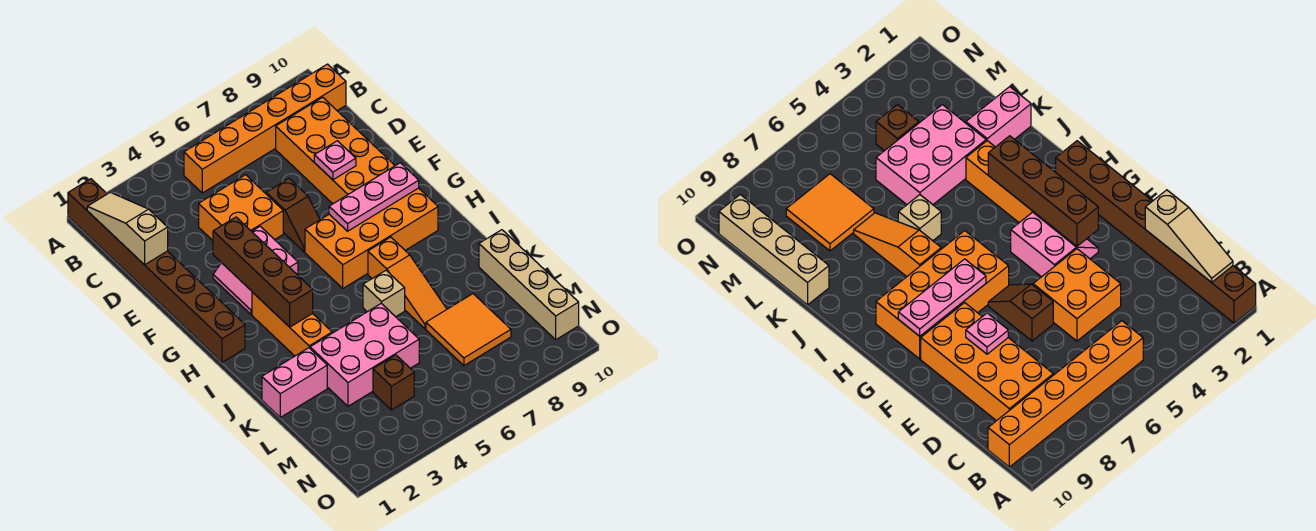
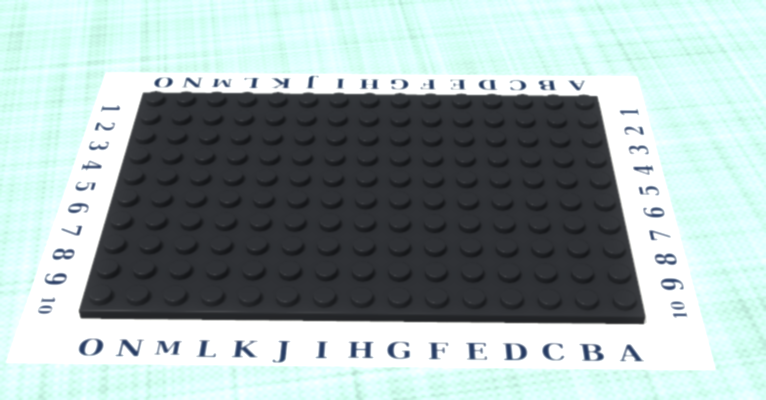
none -> brown brick A1:H1 level 1
none -> orange brick B5:B10 level 1
none -> orange brick C8:F9 level 1

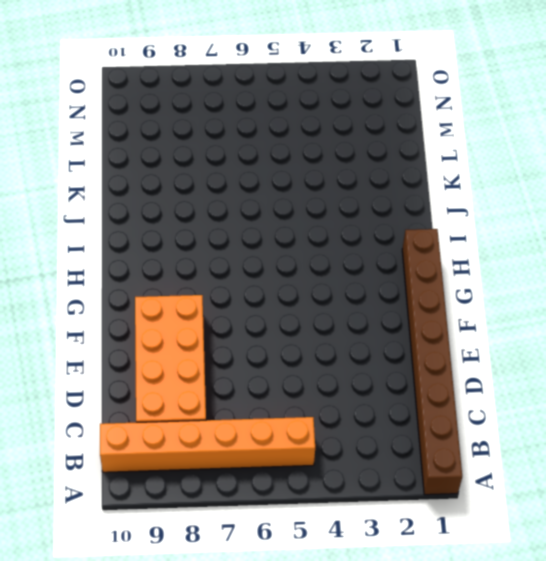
none -> orange brick D4:E5 level 1
none -> brown slope E6:F6 level 1 top E
none -> pink slope F3:G4 level 1 top 4

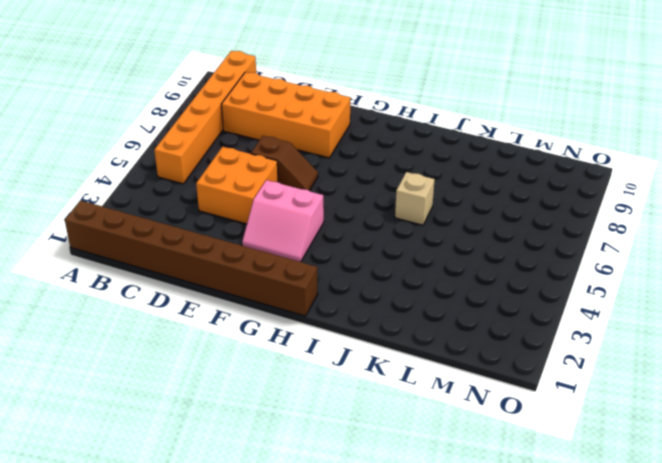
none -> orange brick G6:H9 level 1
none -> orange brick H3:J3 level 1
none -> orange slope I7:K7 level 1 top I

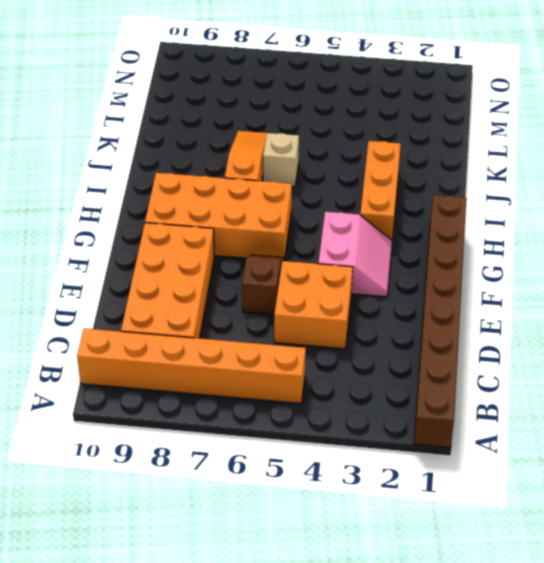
none -> pink brick K1:K2 level 1
none -> pink brick K3:L5 level 1
none -> tan brick K10:N10 level 1

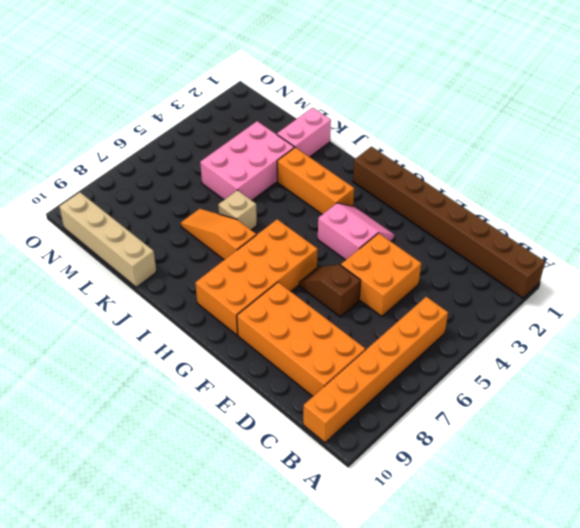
none -> orange tile L7:M8 level 1
none -> brown brick M4 level 1
none -> tan slope B1:D1 level 2 top D

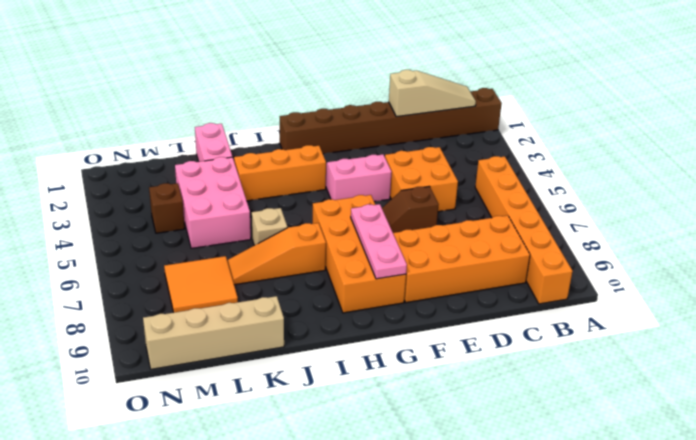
none -> pink plate E8 level 2
none -> brown brick F3:I3 level 2

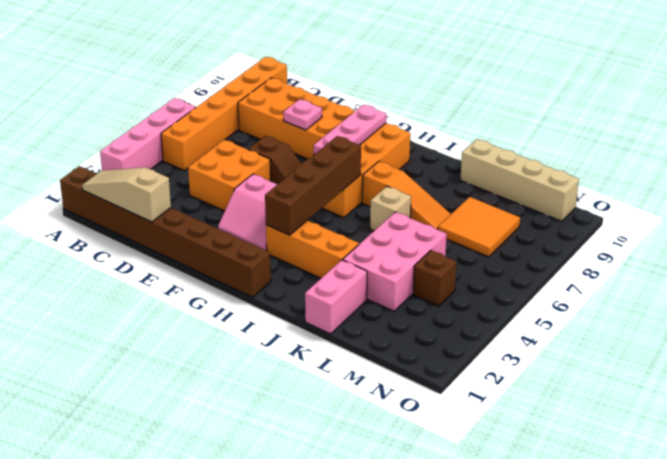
pink brick A3:A6 level 1 -> none
brown brick H3:H6 level 2 -> brown brick F3:I3 level 2

